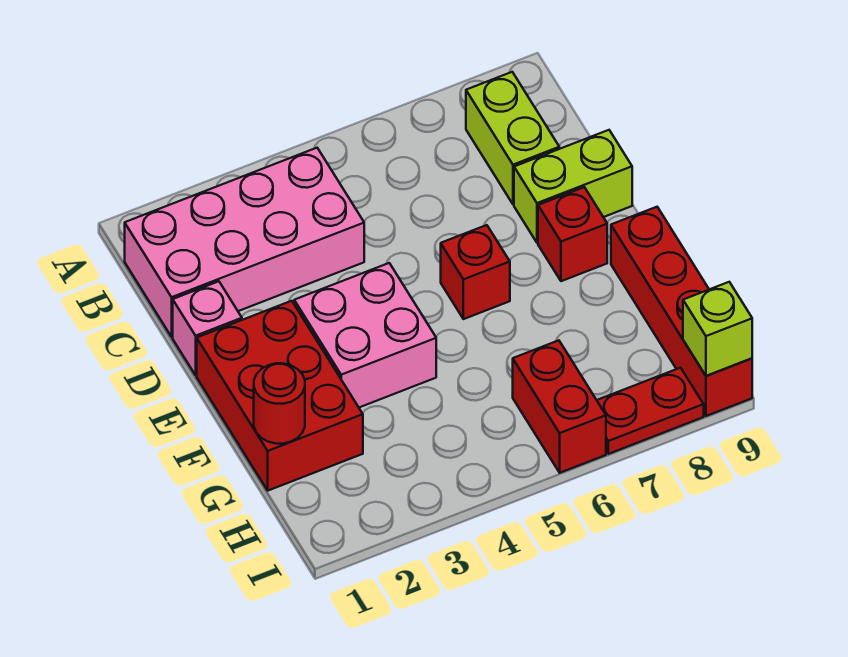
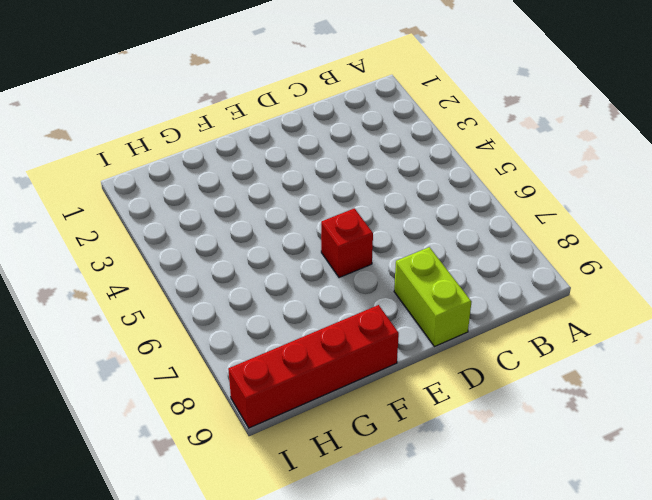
none -> pink brick B1:C4 level 1
none -> lime brick B8:C8 level 1
none -> pink brick D1 level 1

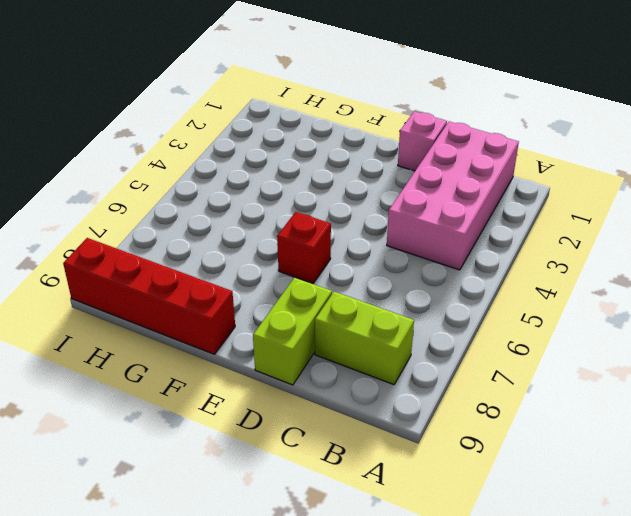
none -> red brick E1:G2 level 1
none -> pink brick E3:F4 level 1
none -> red brick E8 level 1

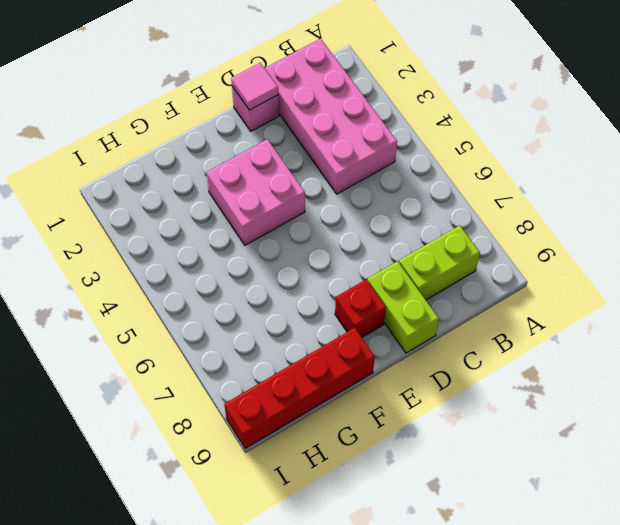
pink tile D1 level 2 -> none
none -> red brick E1:G2 level 1
none -> red brick E6 level 1
none -> red brick H6:I6 level 1

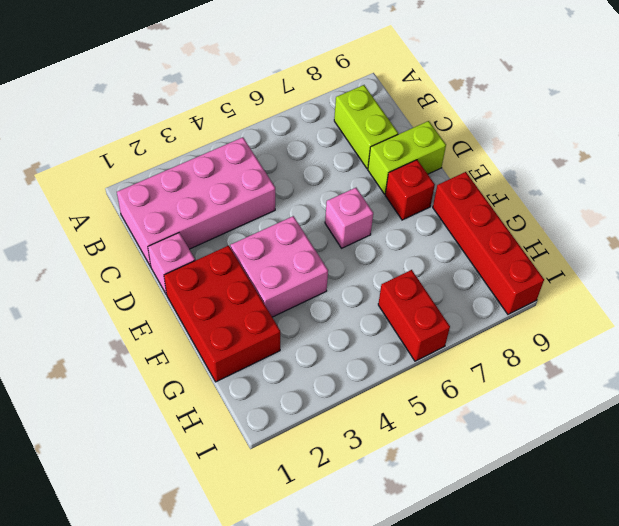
pink brick E6 level 1 -> red brick E6 level 1
none -> red plate I7:I8 level 1
none -> red round brick G1 level 2
none -> lime brick I9 level 2

